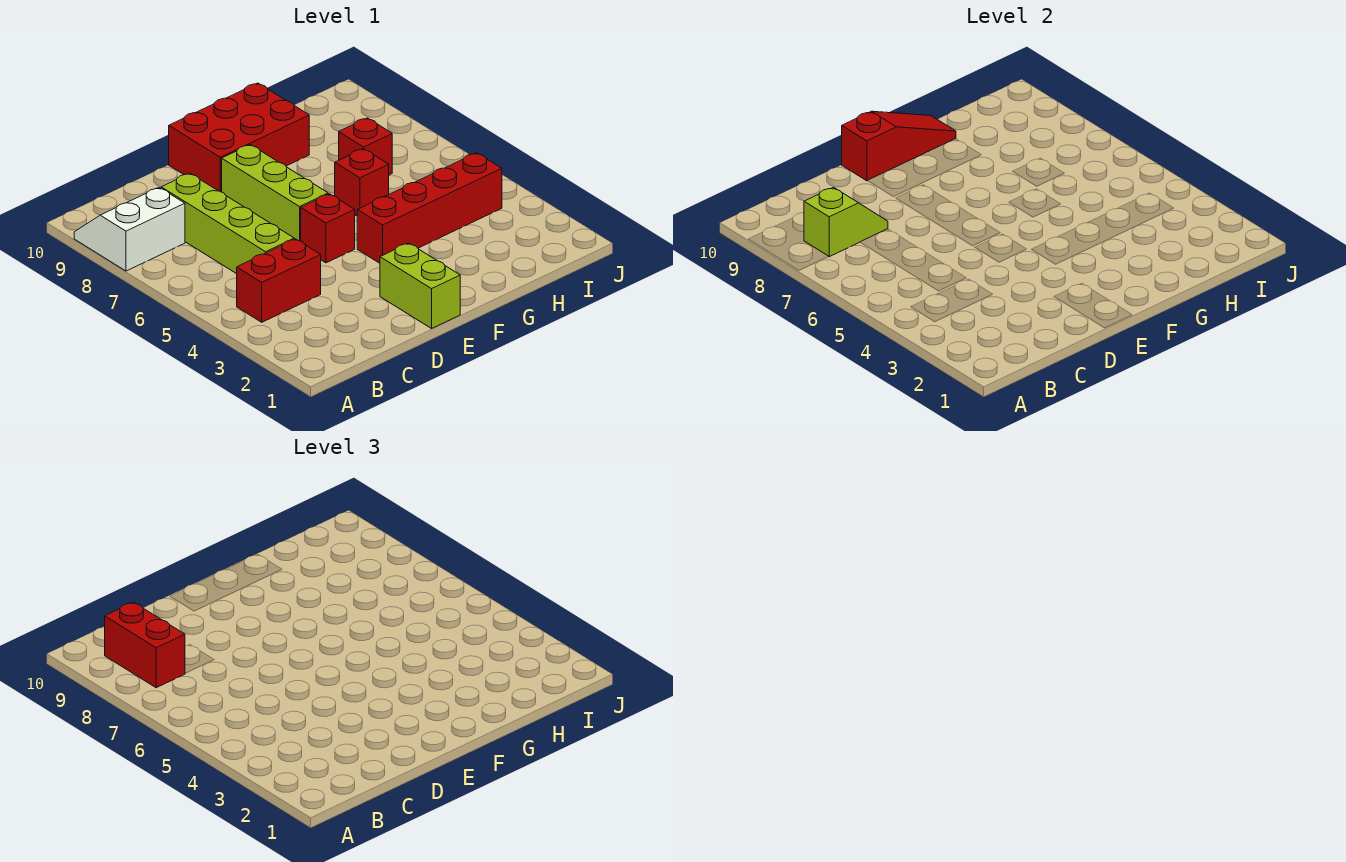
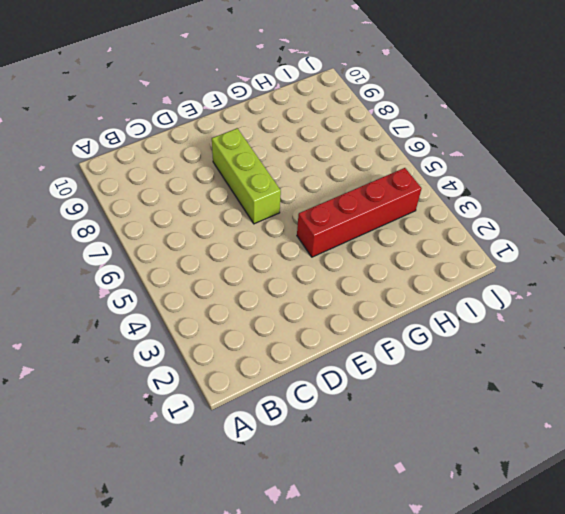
none -> white slope A8:B9 level 1 top 8
none -> red brick B4:C4 level 1
none -> lime brick C5:C8 level 1

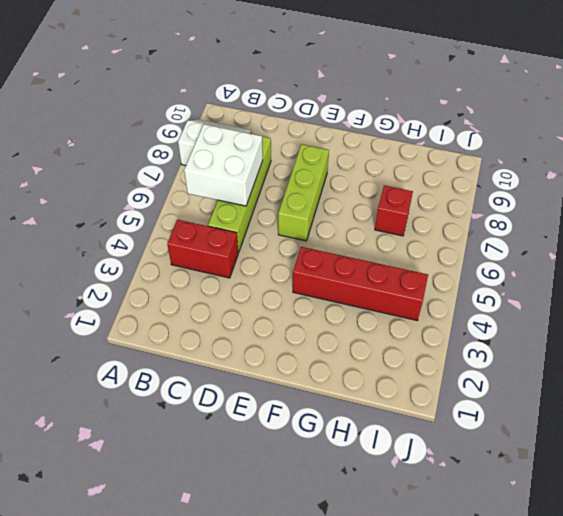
white brick B6:C7 level 2 -> none
none -> lime brick E1:E2 level 1
none -> red brick E5 level 1
none -> red brick E9:G10 level 1

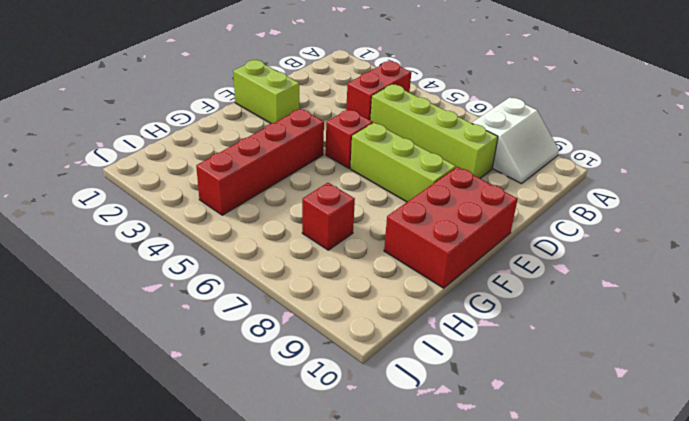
none -> red brick G6 level 1
none -> lime slope B8:C8 level 2 top B
none -> red slope E10:G10 level 2 top E

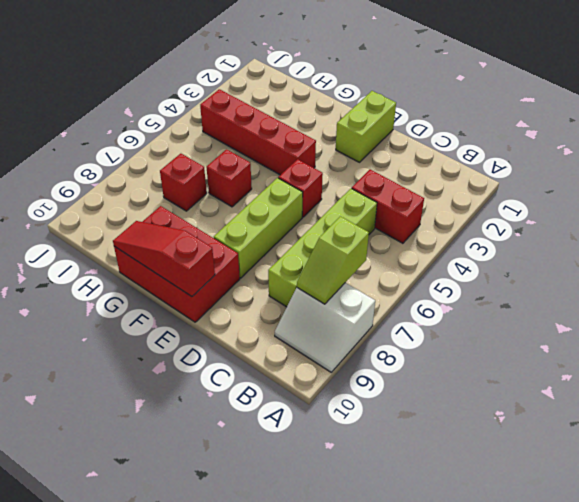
lime slope B7:B8 level 2 top 7 -> lime slope B8:C8 level 2 top B
none -> red brick B8:B9 level 3

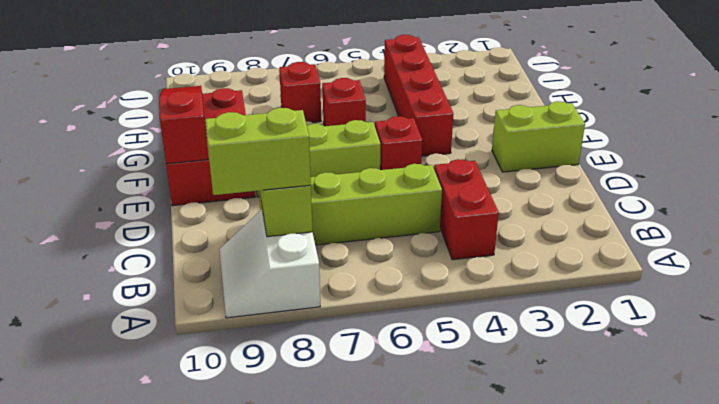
lime brick B8:B9 level 3 -> red brick B8:B9 level 3

